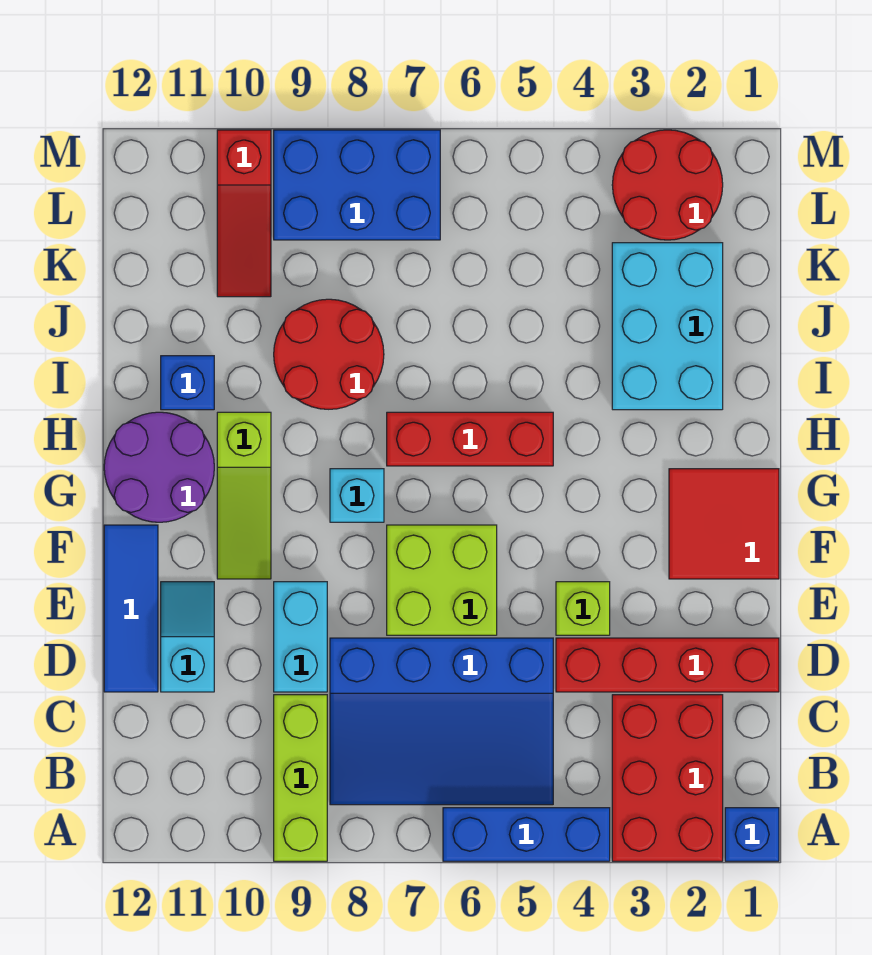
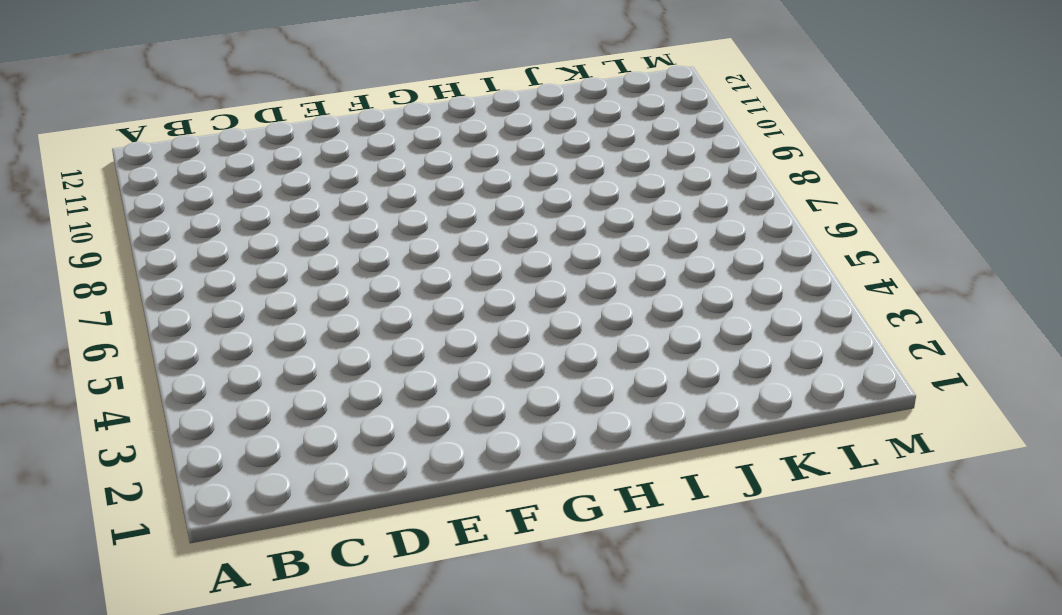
none -> blue brick A1 level 1
none -> red brick A2:C3 level 1
none -> blue brick A4:A6 level 1

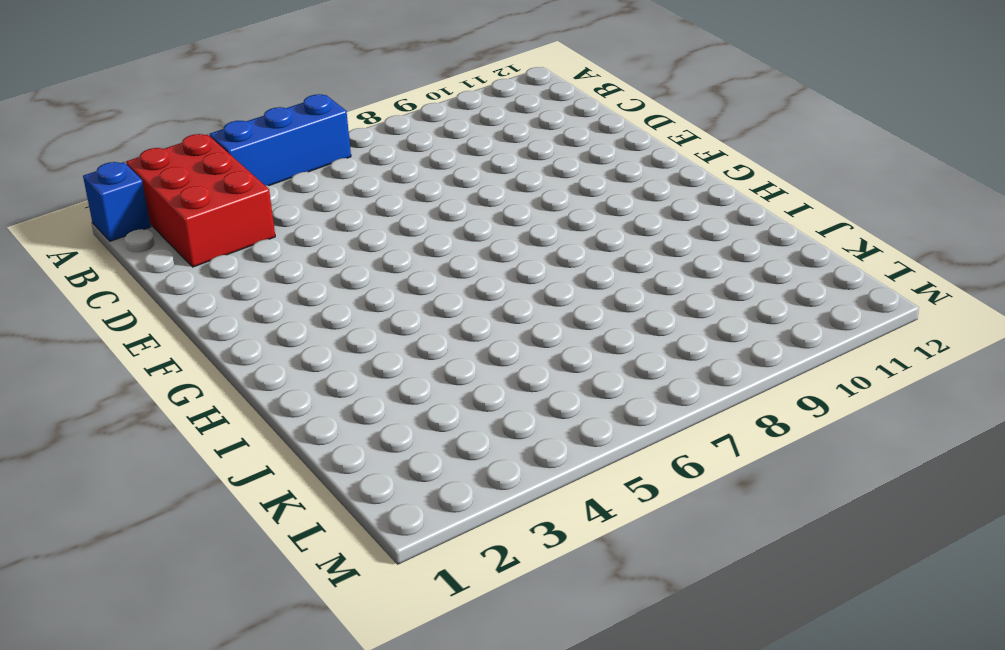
none -> lime brick A9:C9 level 1
none -> blue slope B5:D8 level 1 top D
none -> red brick D1:D4 level 1

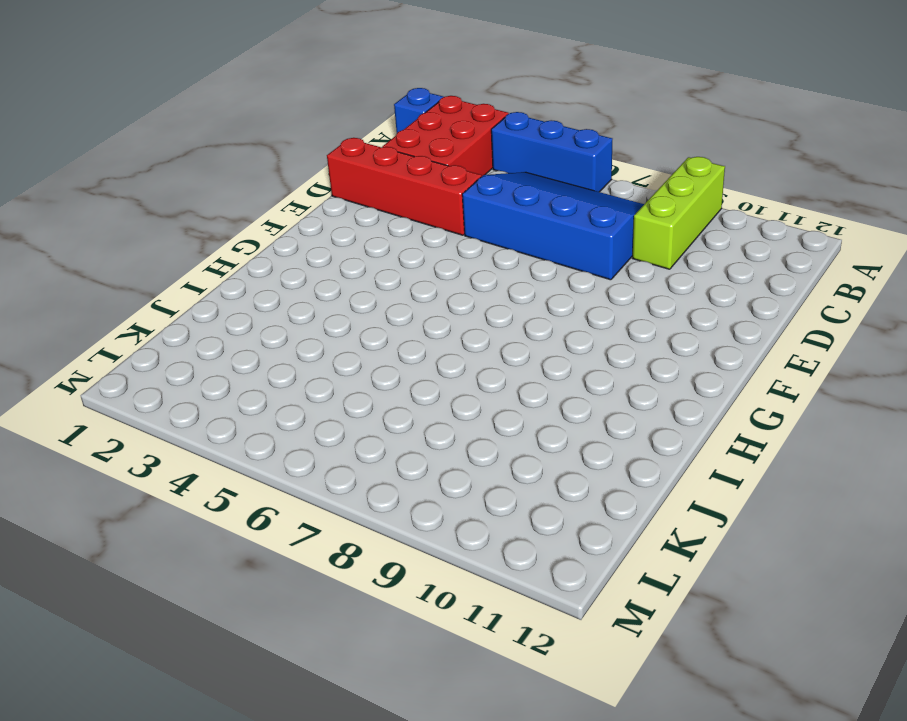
none -> cyan brick D9:E9 level 1
none -> cyan slope D11:E11 level 1 top D
none -> blue tile D12:F12 level 1

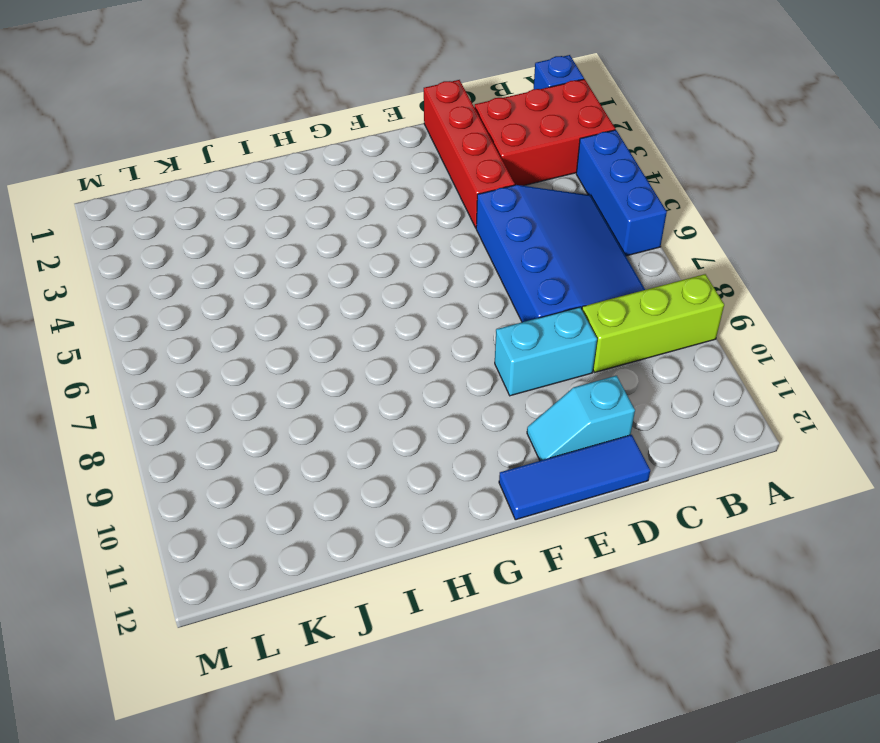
none -> lime brick E4 level 1
none -> lime brick E6:F7 level 1
none -> red tile F1:G2 level 1

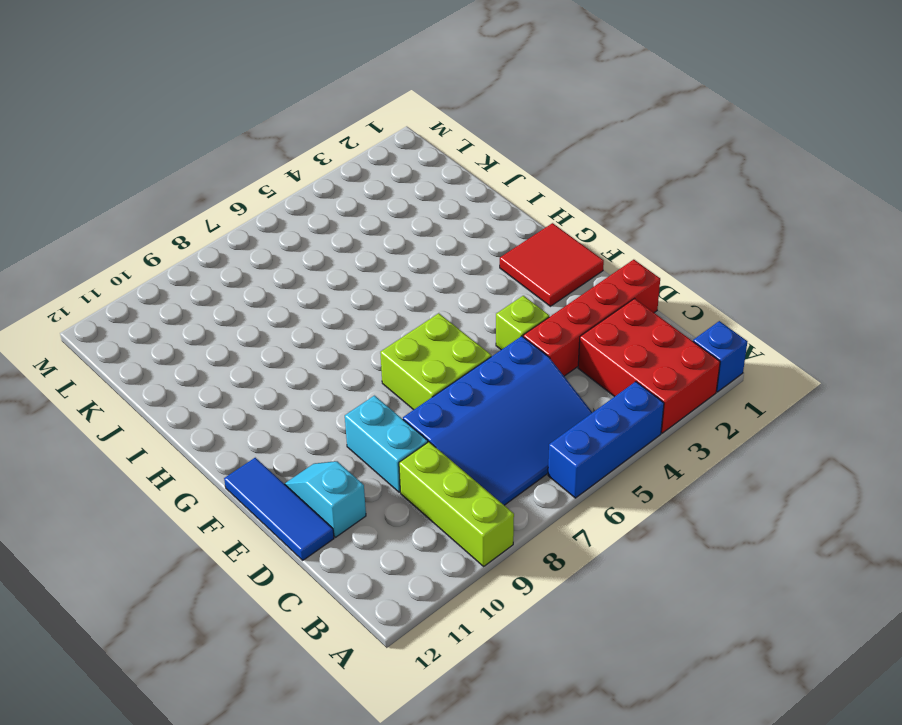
none -> lime slope F10:H10 level 1 top H
none -> cyan brick G8 level 1
none -> purple round brick G11:H12 level 1

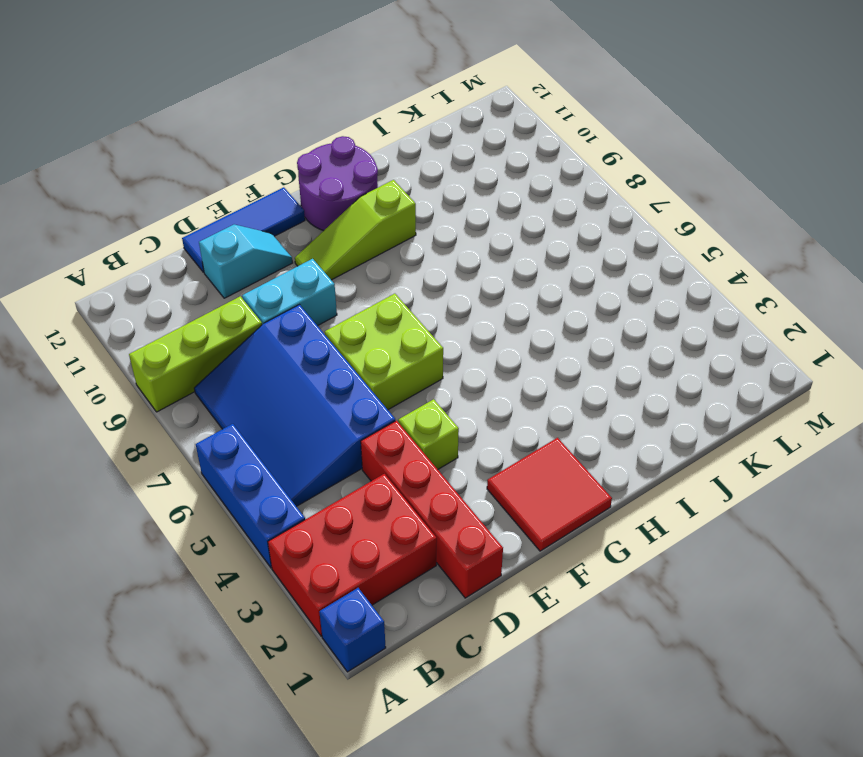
none -> cyan brick G8 level 1
none -> red brick H5:H7 level 1
none -> cyan brick I2:K3 level 1

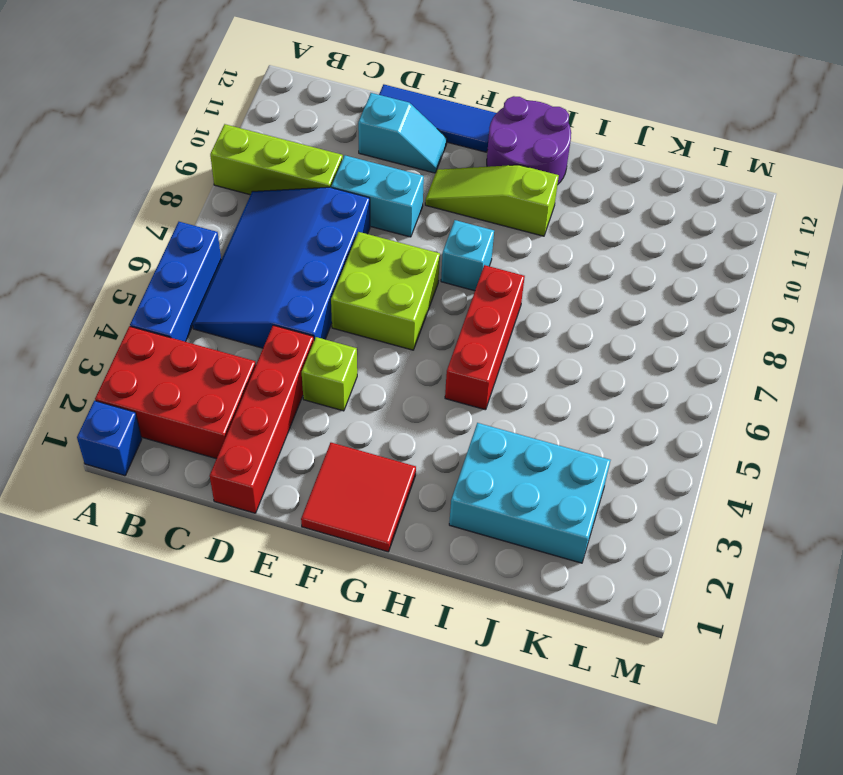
none -> red round brick I8:J9 level 1
none -> blue brick I11 level 1
none -> red slope K10:M10 level 1 top M

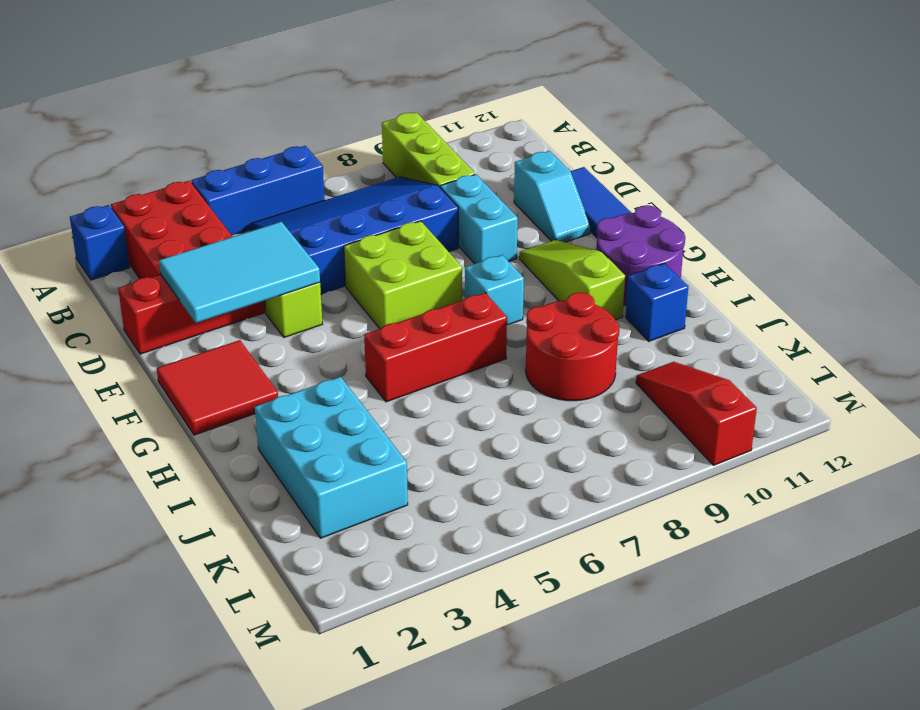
cyan tile D2:E4 level 2 -> none
none -> red round brick L2:M3 level 1
none -> blue brick L7:M9 level 1

